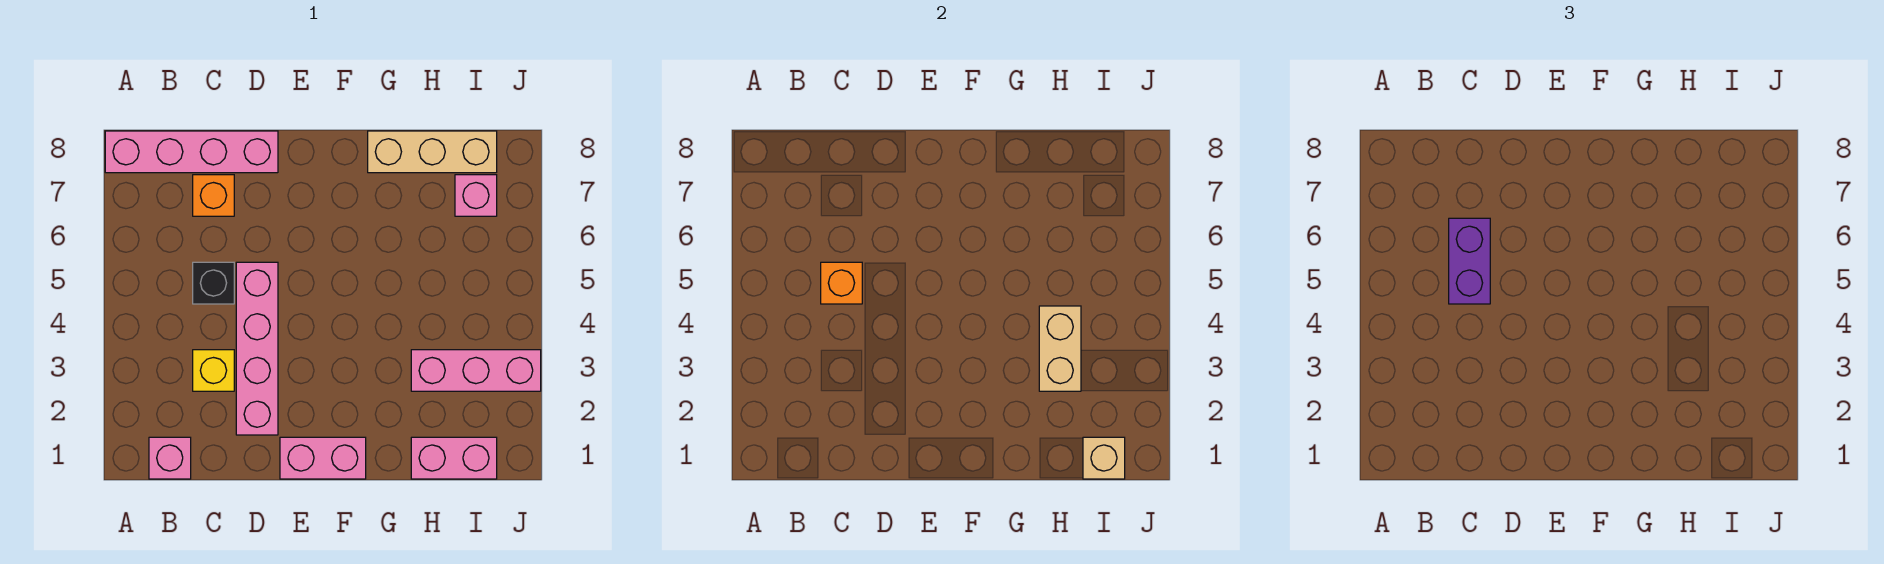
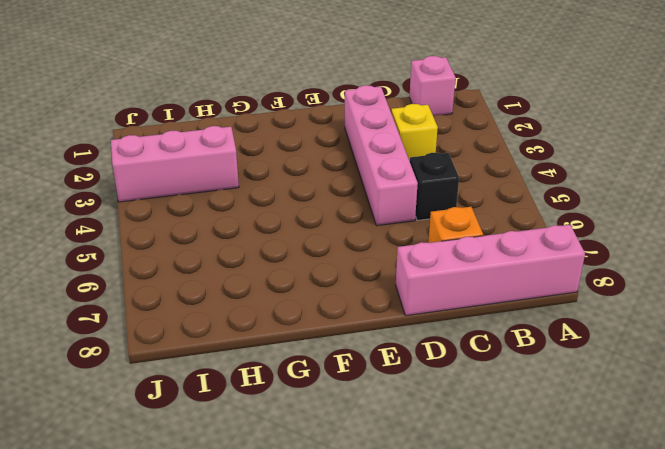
none -> pink brick E1:F1 level 1
none -> tan brick G8:I8 level 1
none -> pink brick H1:I1 level 1

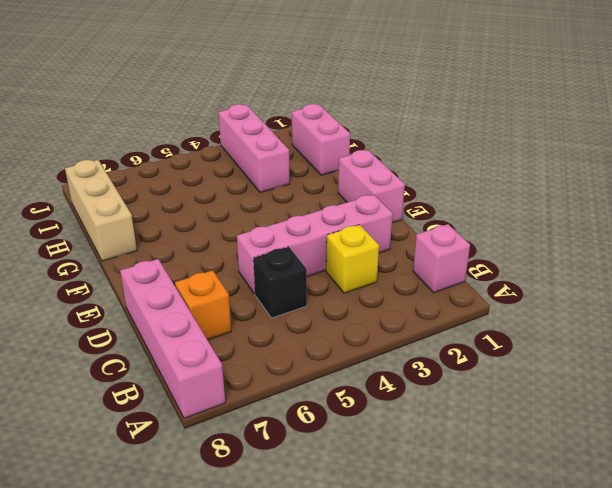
none -> pink brick I7 level 1
none -> orange brick C5 level 2
none -> tan brick H3:H4 level 2

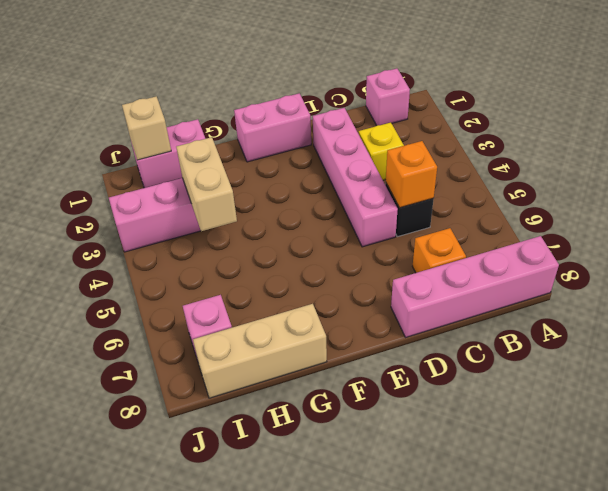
none -> purple brick C5:C6 level 3

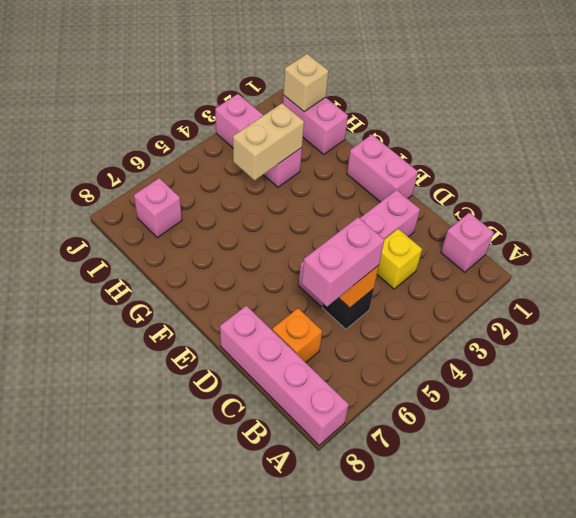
pink brick C5:C6 level 3 -> purple brick C5:C6 level 3
none -> tan brick G8:I8 level 1

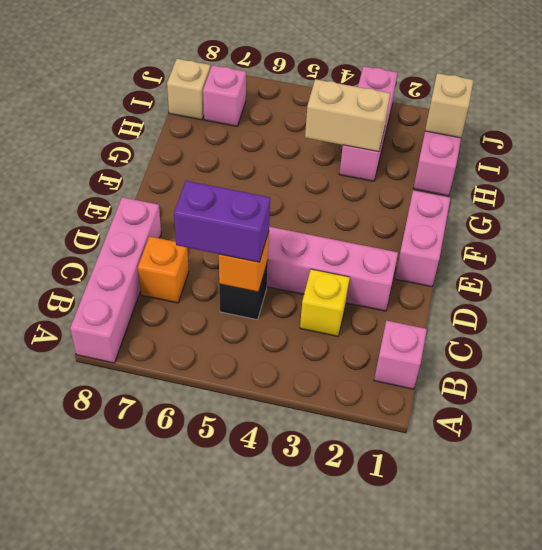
tan brick I8 level 1 -> tan brick G8:I8 level 1

